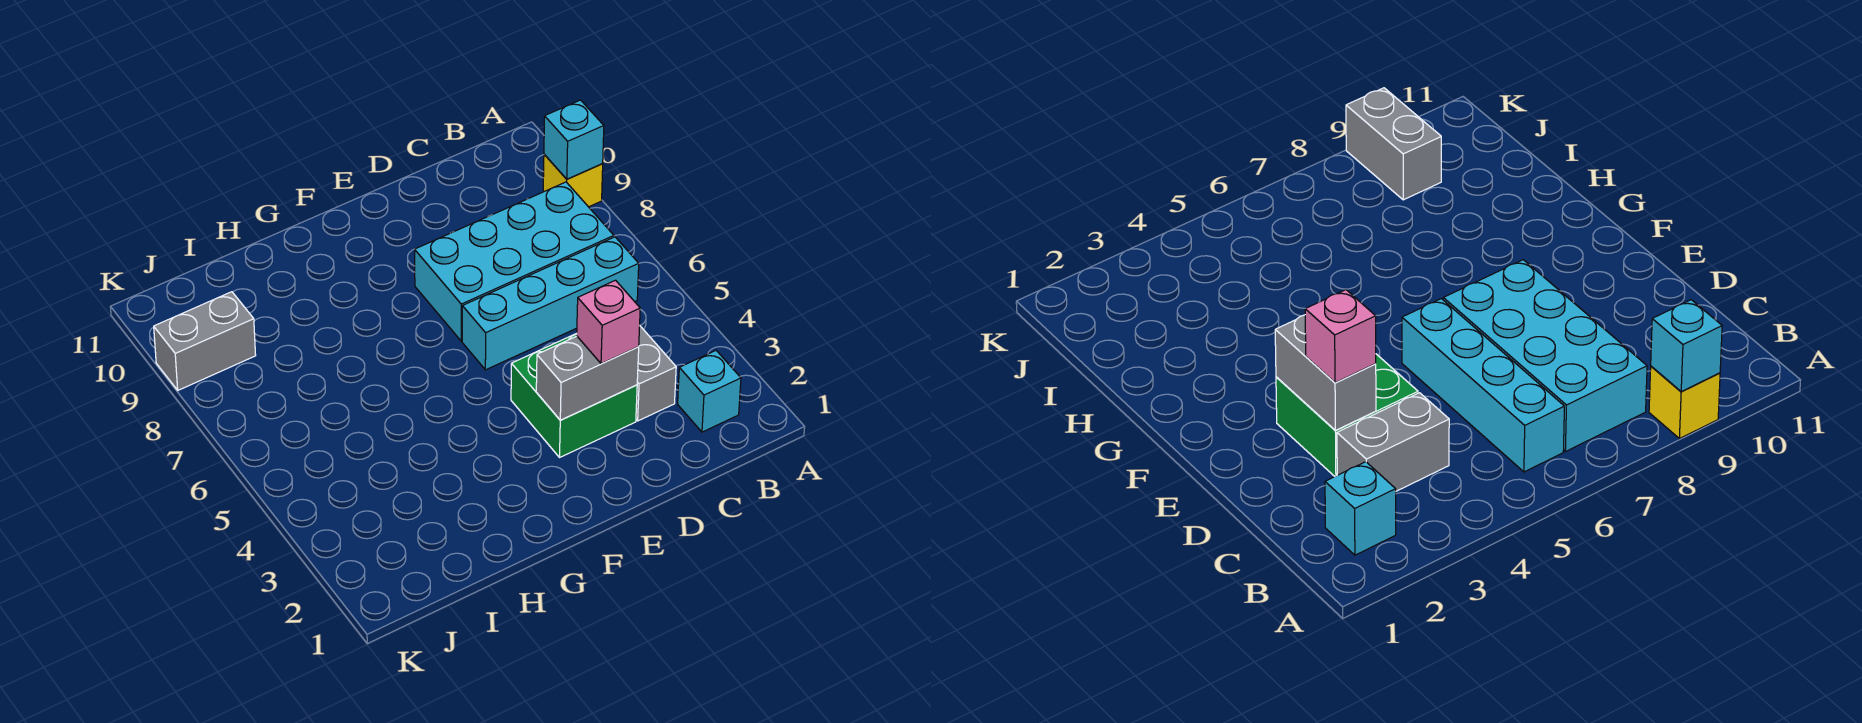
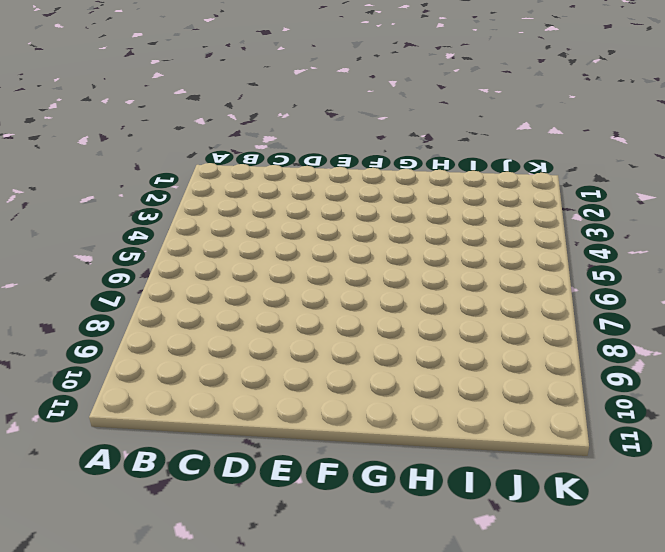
none -> yellow brick A9 level 1
none -> cyan brick B2 level 1

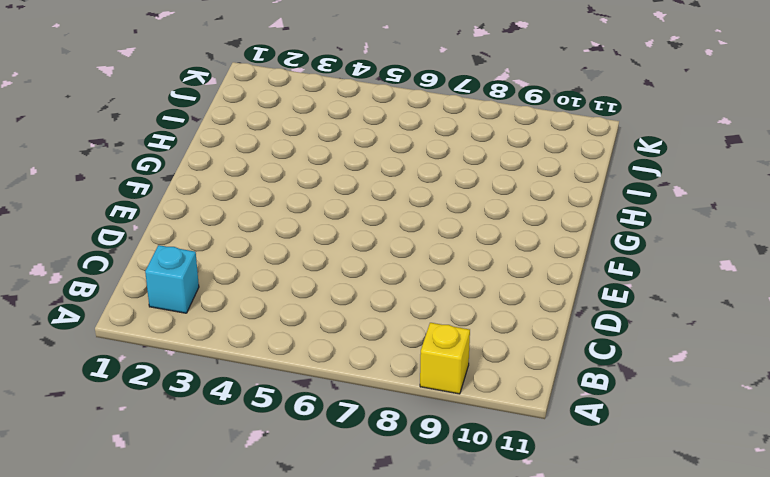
none -> cyan brick B6:E6 level 1
none -> cyan brick B7:E8 level 1

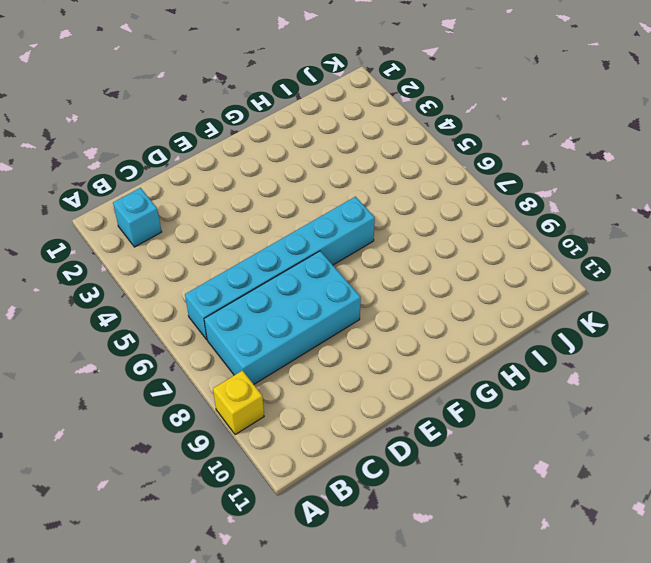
cyan brick B6:G6 level 1 -> cyan brick B6:E6 level 1
none -> grey brick C3:C4 level 1
none -> green brick D3:E4 level 1

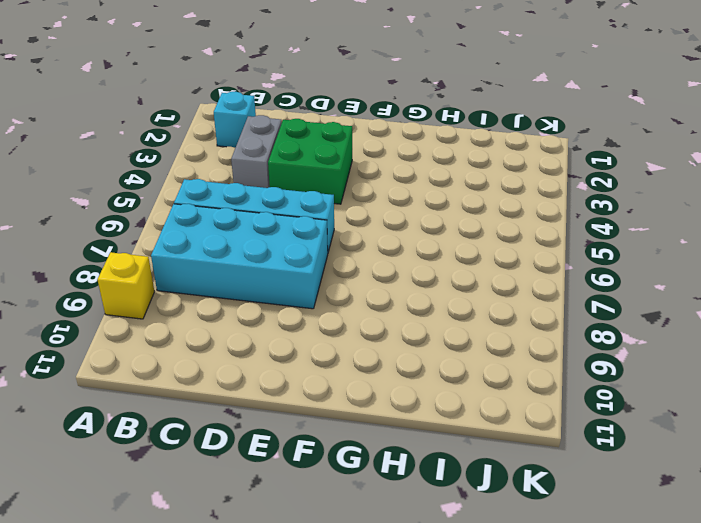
none -> grey brick J9:K9 level 1
none -> cyan brick A9 level 2

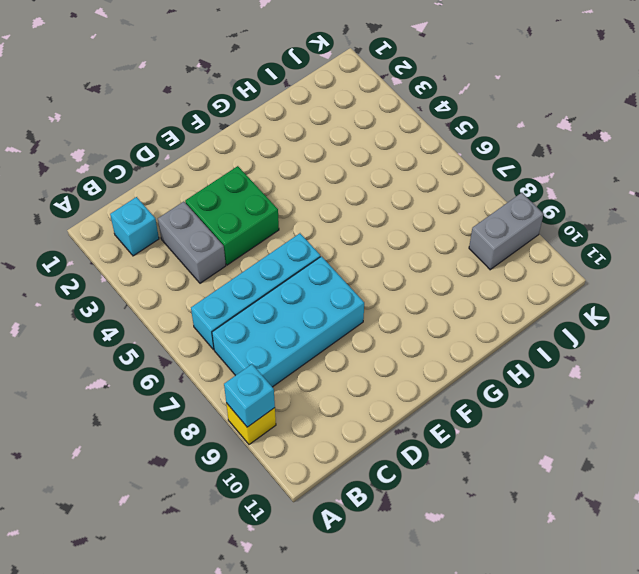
none -> grey brick D3:E3 level 2
none -> pink brick D3 level 3

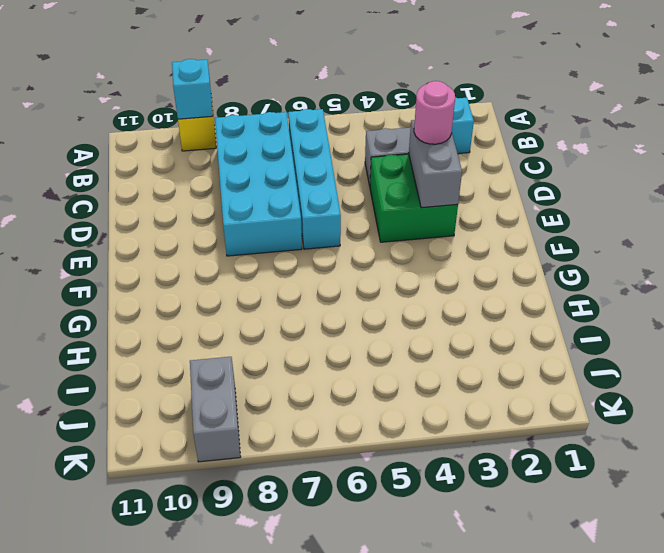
pink round brick D3 level 3 -> pink brick D3 level 3

